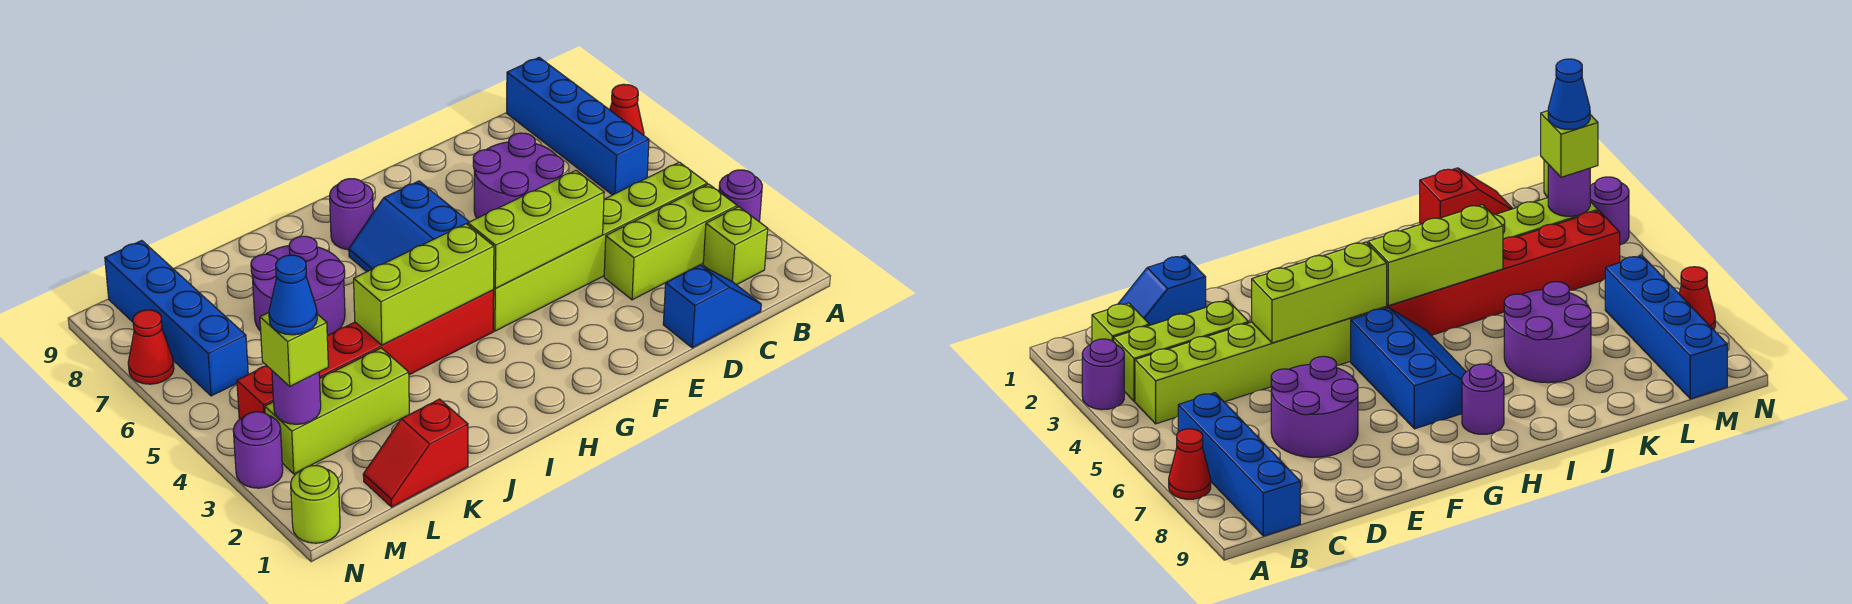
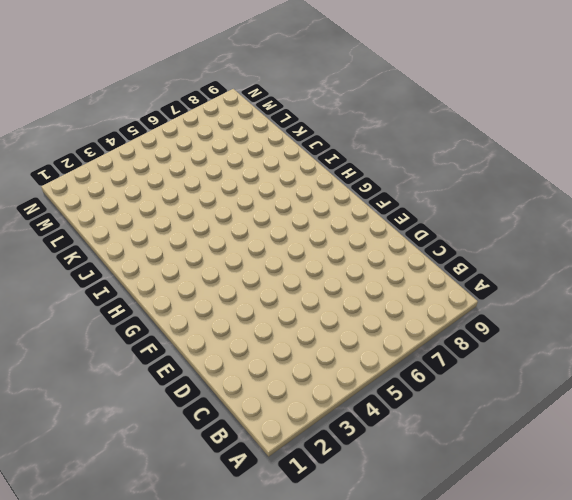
none -> purple round brick A3 level 1
none -> red cone A7 level 1
none -> lime brick B2 level 1

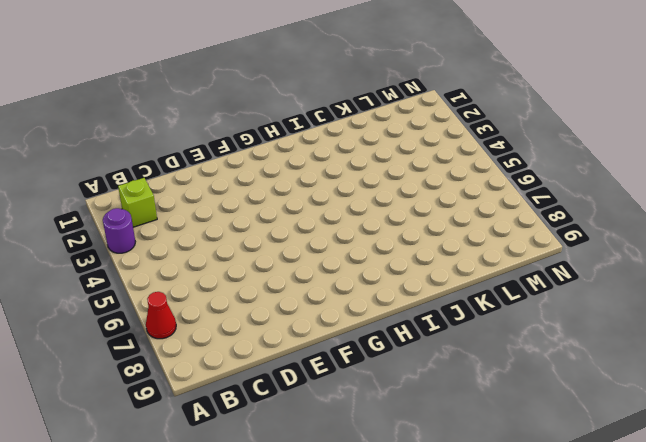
none -> lime brick B3:D3 level 1
none -> lime brick B4:G4 level 1
none -> blue brick B6:B9 level 1

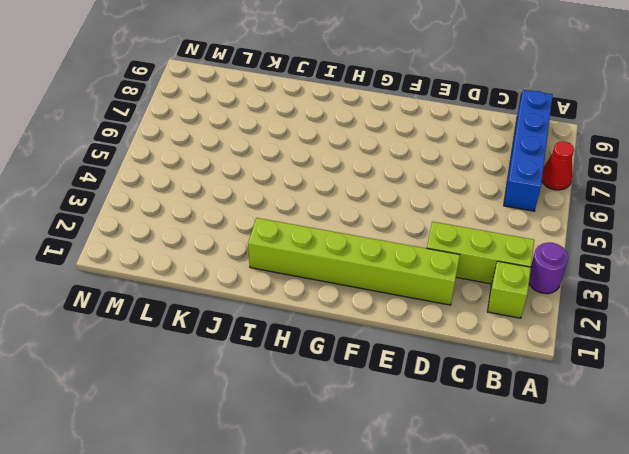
lime brick D2:I2 level 1 -> lime brick B4:G4 level 1
none -> blue slope C1:D1 level 1 top D
none -> purple round brick D6:E7 level 1
none -> blue slope G5:H7 level 1 top G

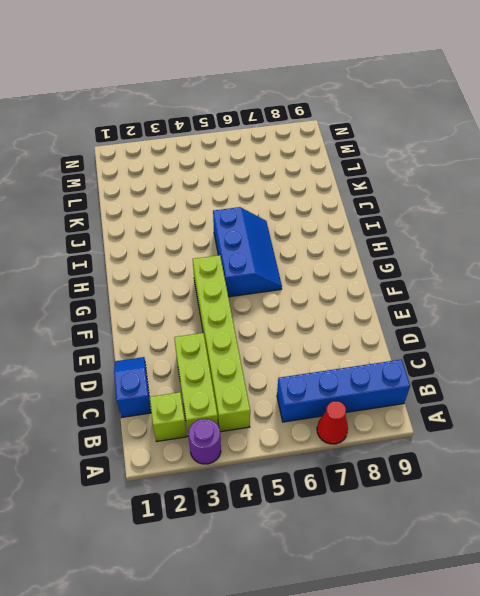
blue slope C1:D1 level 1 top C -> blue slope C1:D1 level 1 top D
blue slope G5:I6 level 1 top 5 -> blue slope G5:H7 level 1 top G
none -> purple round brick D6:E7 level 1
none -> red brick H4:M4 level 1
none -> purple round brick H8 level 1

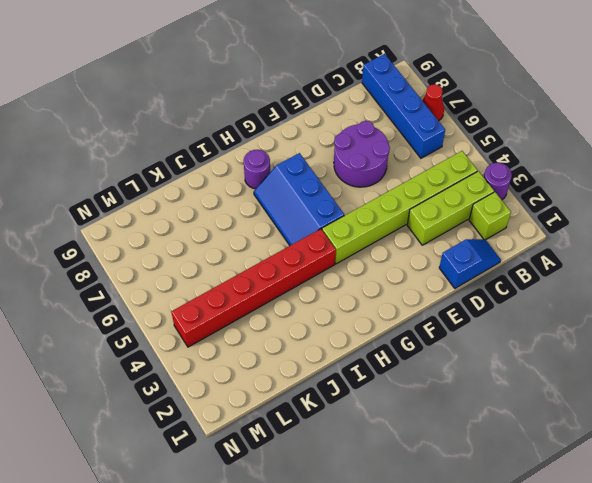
none -> purple round brick J6:K7 level 1
none -> red slope K1:L1 level 1 top K
none -> lime brick K3:M3 level 1

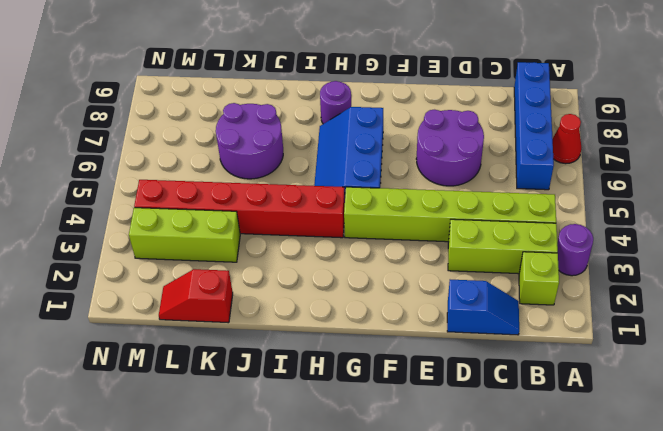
none -> blue brick M6:M9 level 1
none -> lime round brick N1 level 1
none -> purple round brick N3 level 1

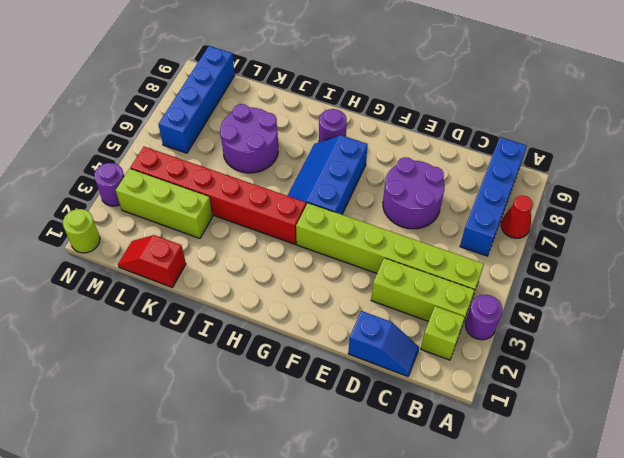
none -> red cone N7 level 1
none -> lime brick E4:G4 level 2
none -> lime brick H4:J4 level 2

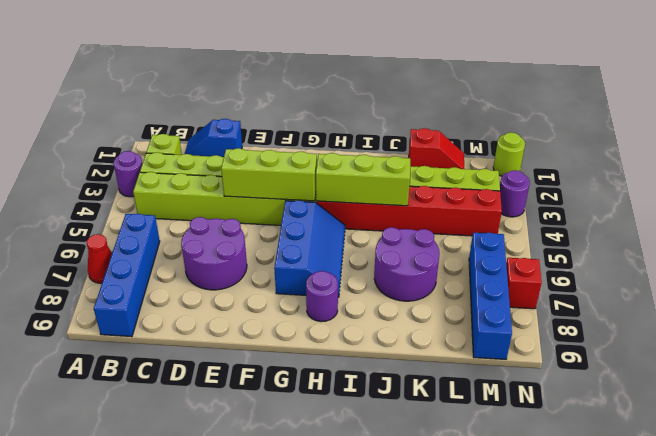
red brick N7 level 1 -> red cone N7 level 1
none -> purple round brick M3 level 2
none -> lime brick M3 level 3
none -> blue cone M3 level 4

